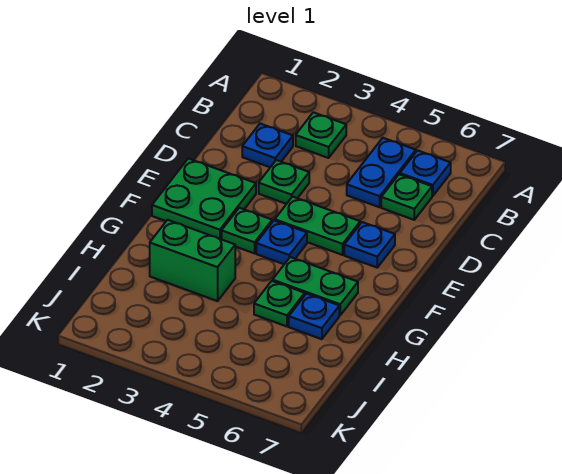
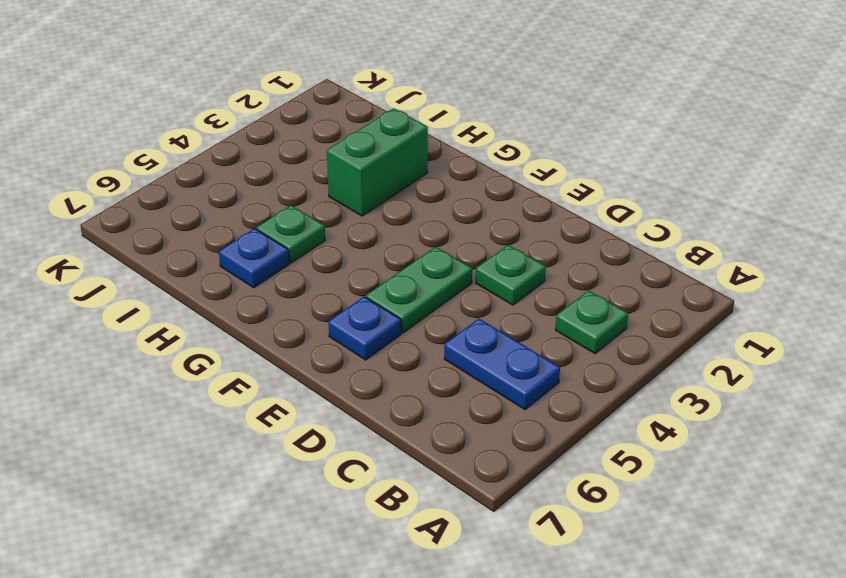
none -> blue plate B6 level 1
none -> blue plate C2 level 1
none -> green plate C6 level 1

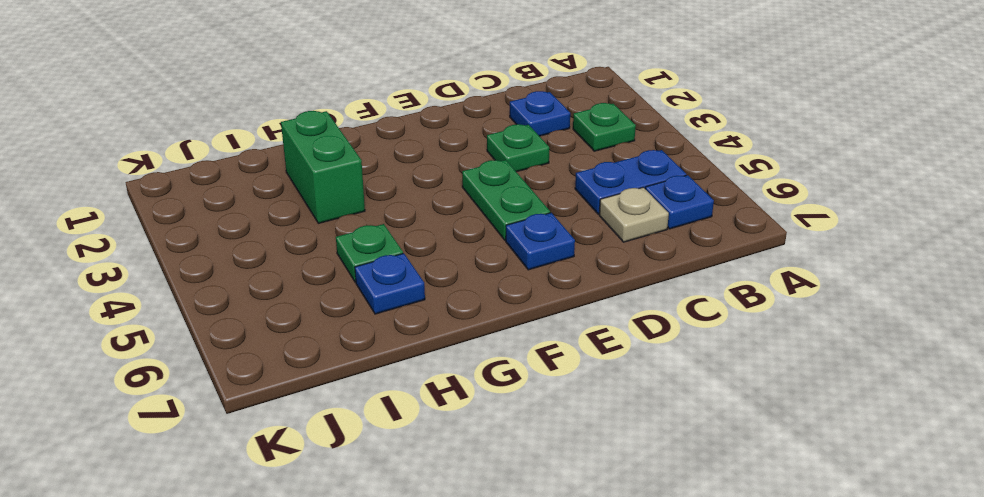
tan plate C6 level 1 -> green plate C6 level 1
none -> green plate E1:F2 level 1
none -> green plate F3 level 1
none -> blue plate F4 level 1

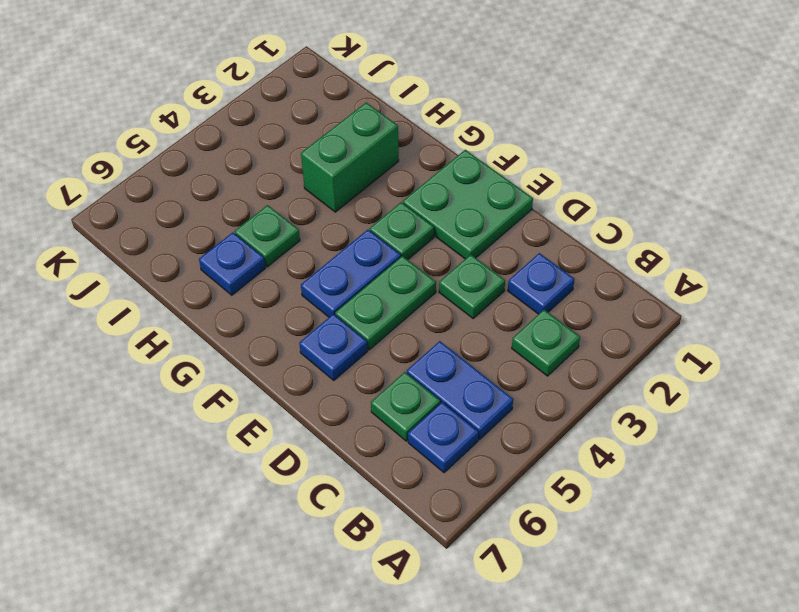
blue plate F4:F5 level 1 -> blue plate F4 level 1
none -> green plate G5:G6 level 1

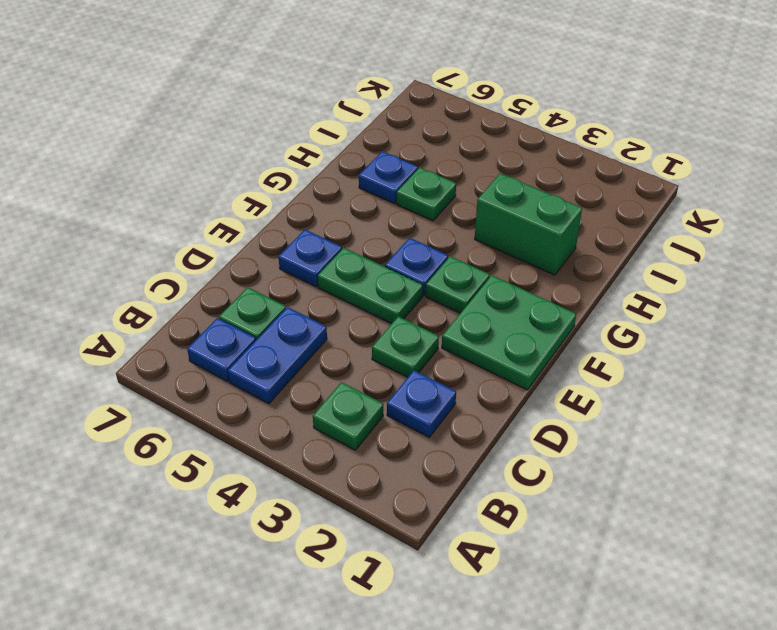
none -> green plate G5:G6 level 1

